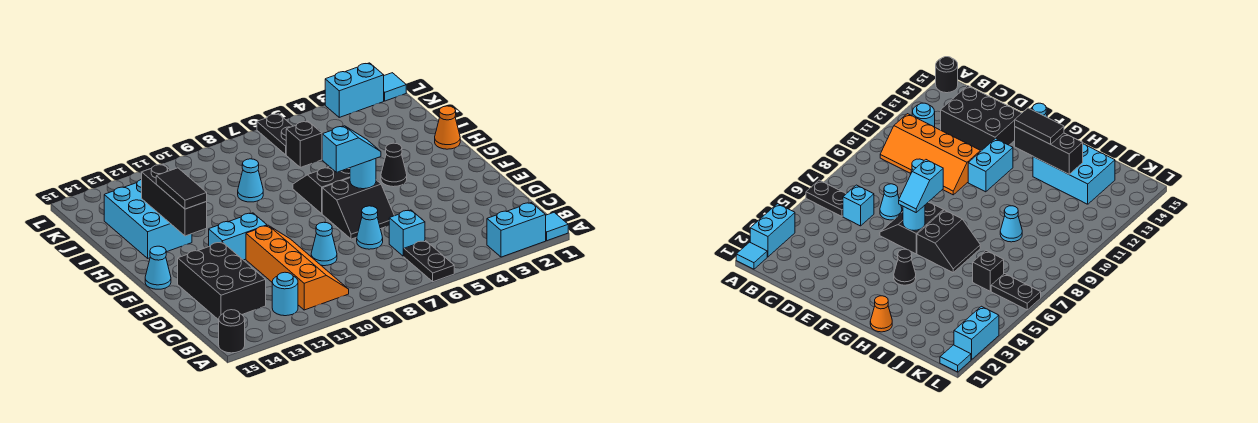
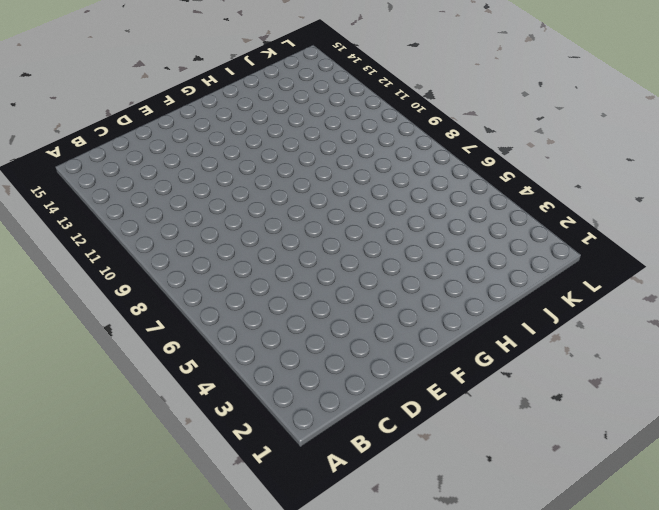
none -> cyan tile A1 level 1
none -> cyan brick A2:A3 level 1
none -> black plate A6:B6 level 1

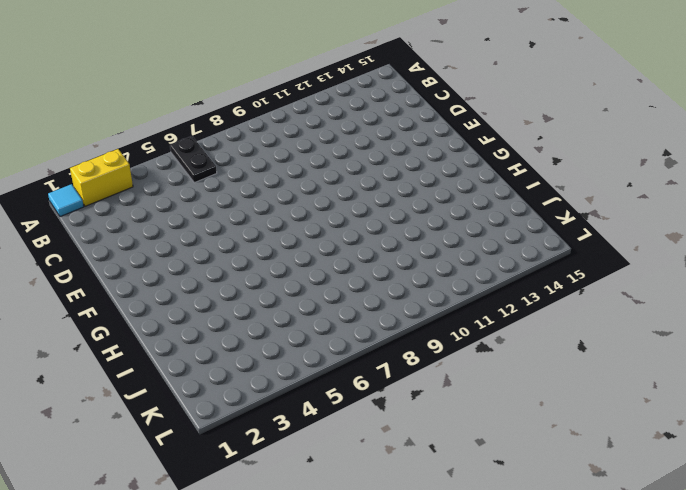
yellow brick A2:A3 level 1 -> cyan brick A2:A3 level 1
none -> black round brick A15 level 1
none -> orange slope B10:E11 level 1 top 11
none -> cyan round brick B12 level 1

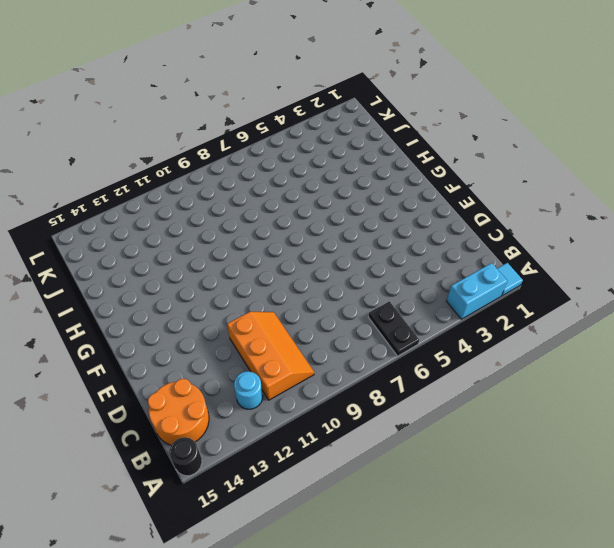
orange slope B10:D11 level 1 top 11 -> orange slope B10:E11 level 1 top 11
orange round brick B14:C15 level 1 -> black brick C13:E14 level 1
none -> cyan brick C6 level 1
none -> cyan cone D7 level 1
none -> cyan cone D9 level 1

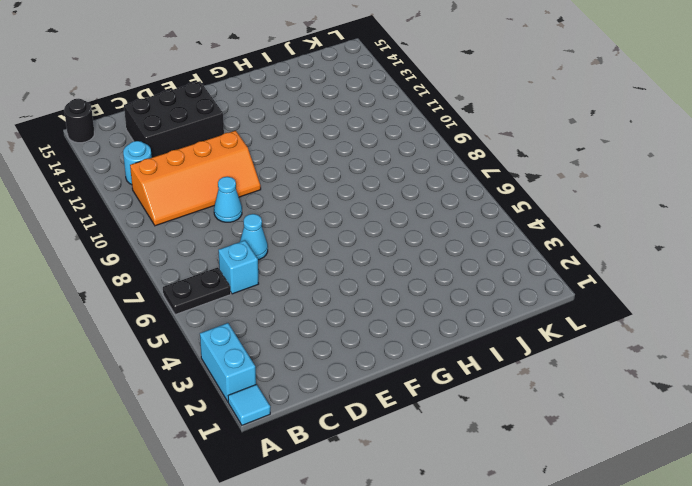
none -> black slope E6:F7 level 1 top F
none -> cyan brick F11:F12 level 1
none -> cyan cone F15 level 1

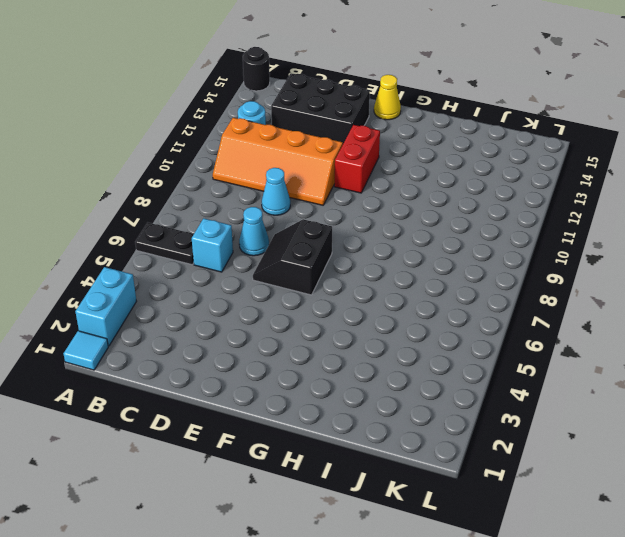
red brick F11:F12 level 1 -> cyan brick F11:F12 level 1
yellow cone F15 level 1 -> cyan cone F15 level 1
none -> black cone G4 level 1
none -> black slope G6:H7 level 1 top G
none -> orange cone H1 level 1

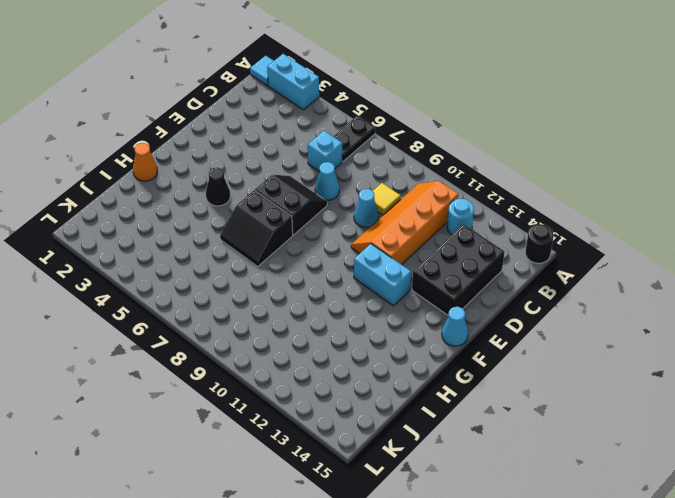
yellow tile C9 level 1 -> none
none -> cyan brick H13:J14 level 1
none -> cyan cone I9 level 1
none -> black brick J6 level 1

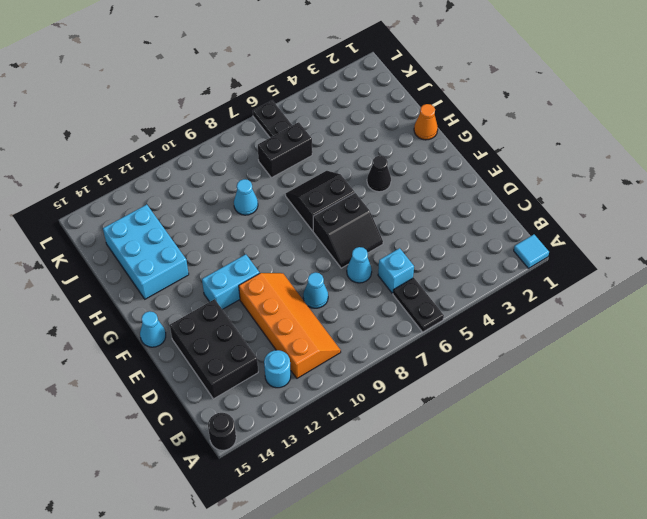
black brick J6:J7 level 1 -> black brick J6 level 1
none -> cyan brick A2:A3 level 1
none -> cyan tile L1 level 1
none -> cyan brick L2:L3 level 1

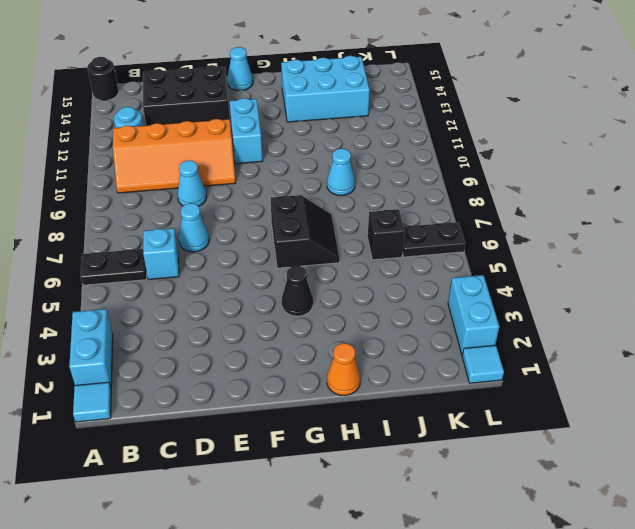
none -> black slope E6:F7 level 1 top F
none -> cyan round brick F6 level 2
none -> black brick G13:I13 level 2

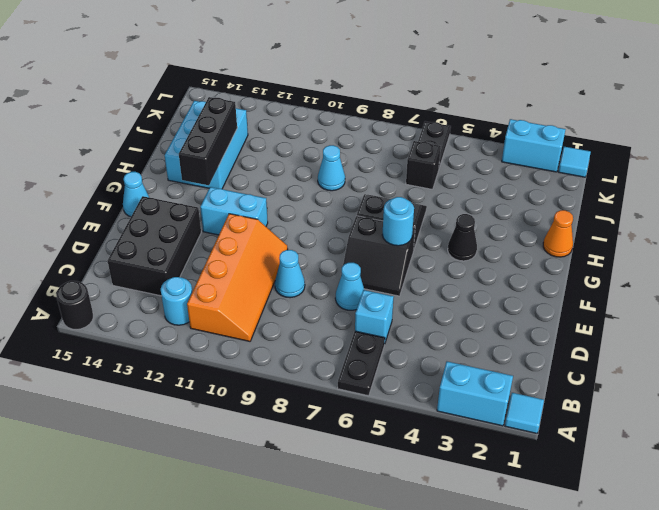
none -> cyan slope F6:F7 level 3 top 7
none -> black tile G13:H13 level 3

